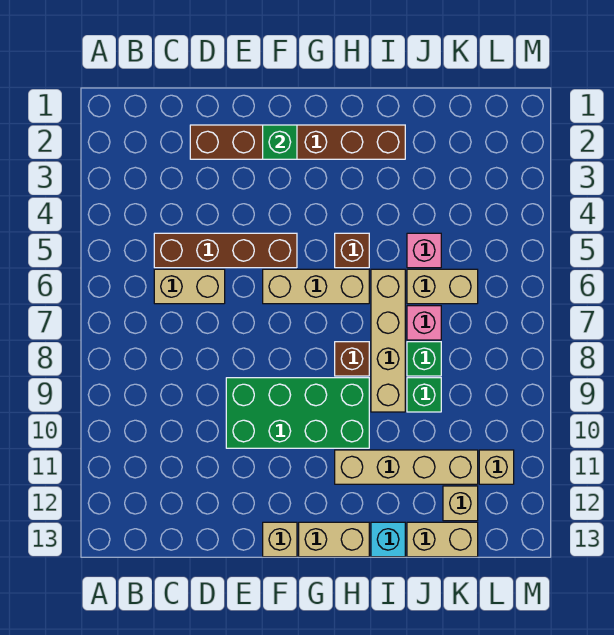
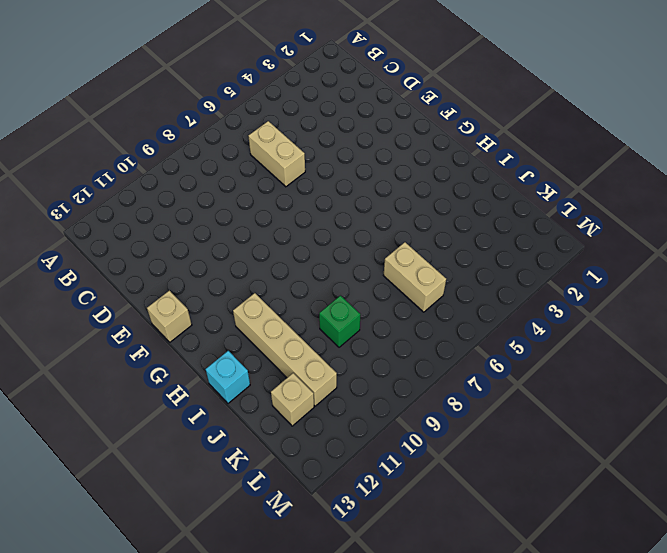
none -> brown brick C5:F5 level 1
none -> brown brick D2:I2 level 1
none -> green brick E9:H10 level 1

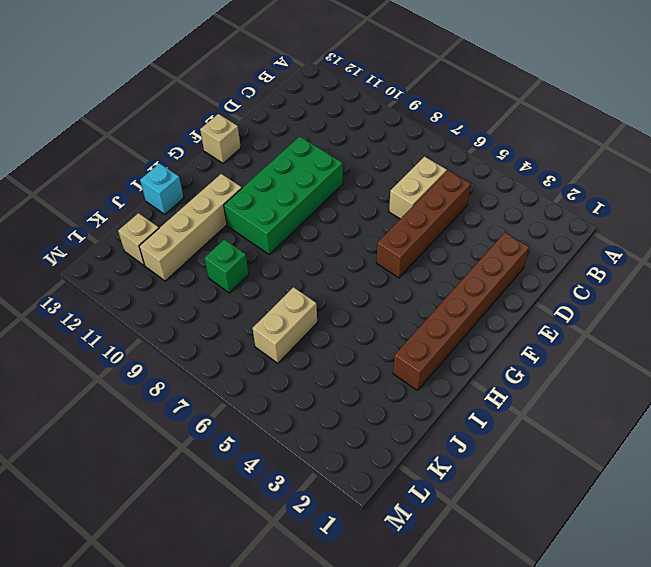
none -> tan brick F6:H6 level 1
none -> tan brick G13:H13 level 1
none -> brown brick H5 level 1

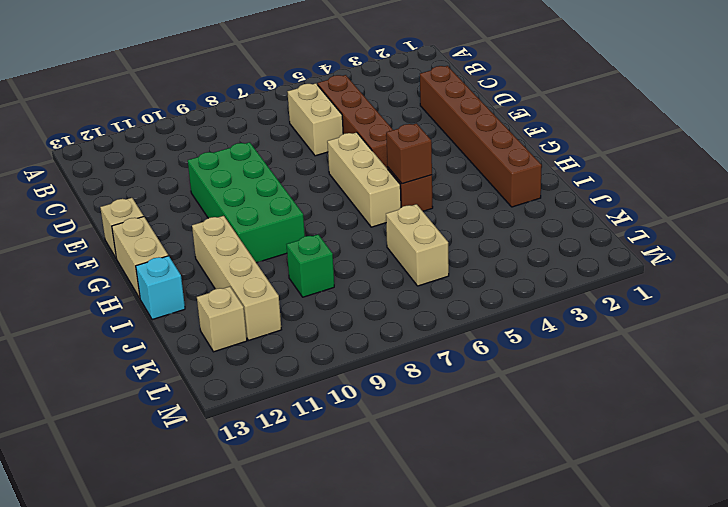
brown brick H5 level 2 -> brown brick H8 level 1
none -> tan brick I6:I9 level 1
none -> pink brick J5 level 1
none -> pink brick J7 level 1

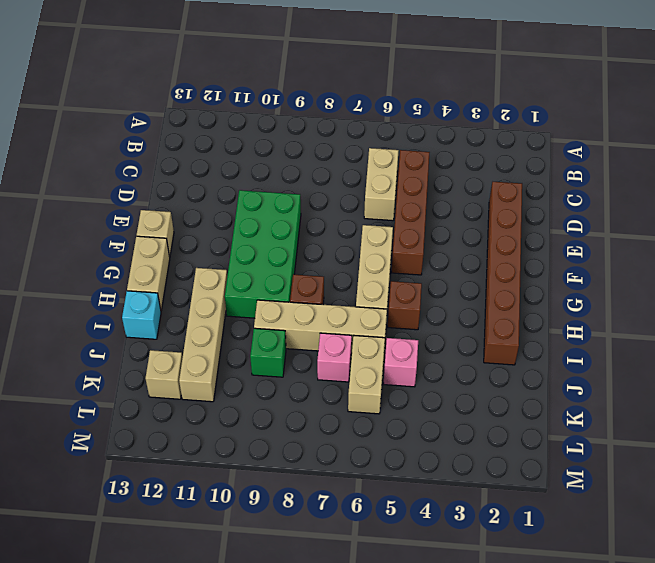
none -> green brick J8 level 1
none -> tan brick J13:K13 level 1
none -> tan brick L11 level 1

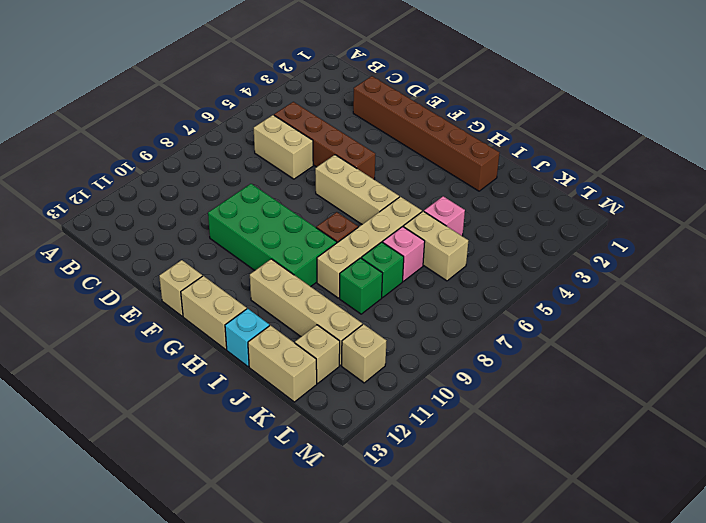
none -> brown brick H5 level 1
none -> green brick F2 level 2

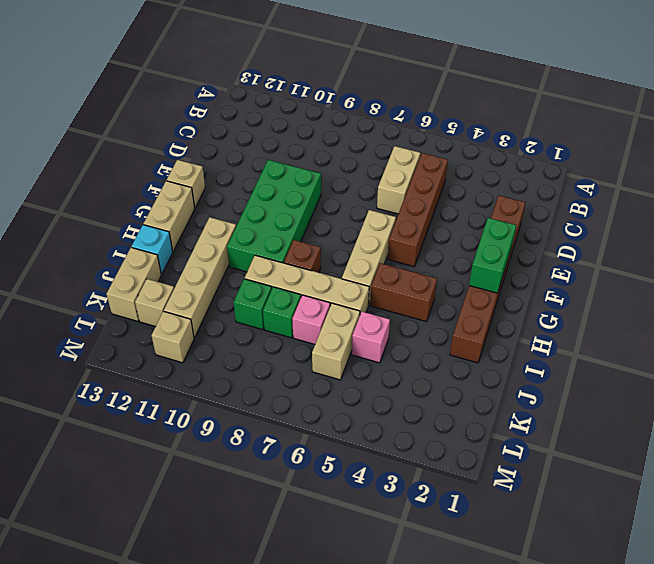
green brick F2:G2 level 2 -> green brick F2 level 2
brown brick H4:H5 level 1 -> brown brick H5 level 1

